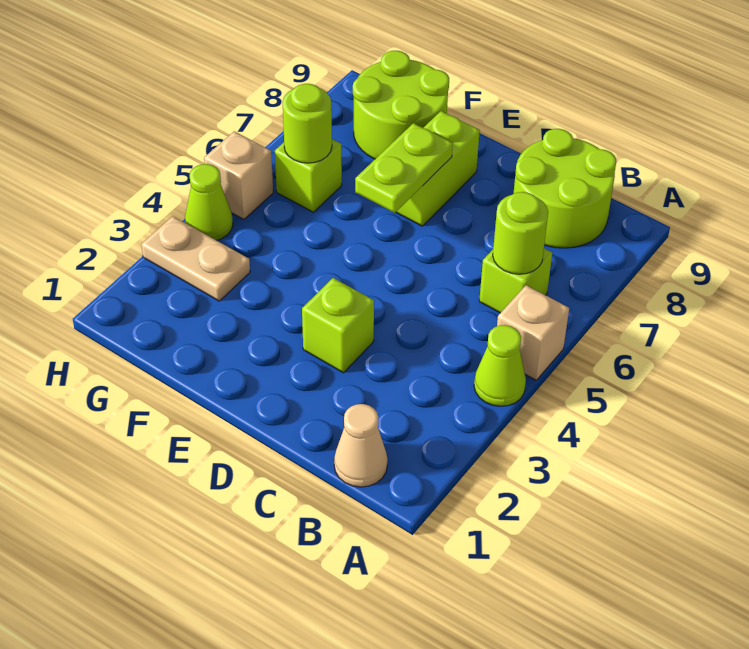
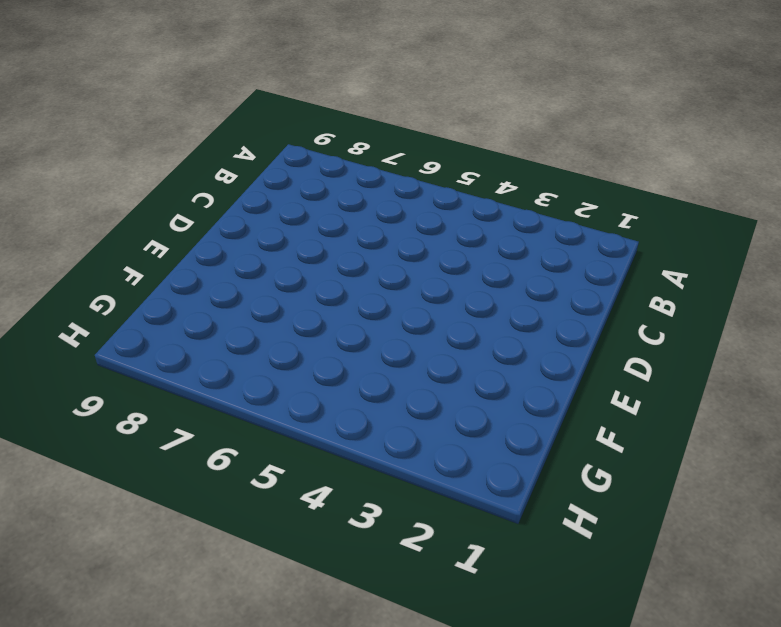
none -> lime cone A4 level 1
none -> tan brick A5 level 1
none -> tan cone B1 level 1

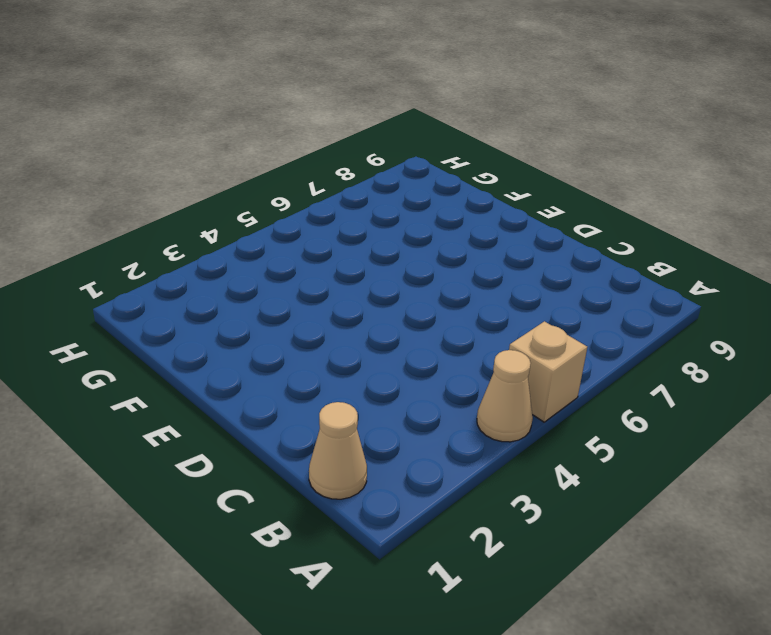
tan cone A4 level 1 -> lime cone A4 level 1
none -> lime brick B6 level 1
none -> lime round brick B8:C9 level 1
none -> lime brick D3 level 1

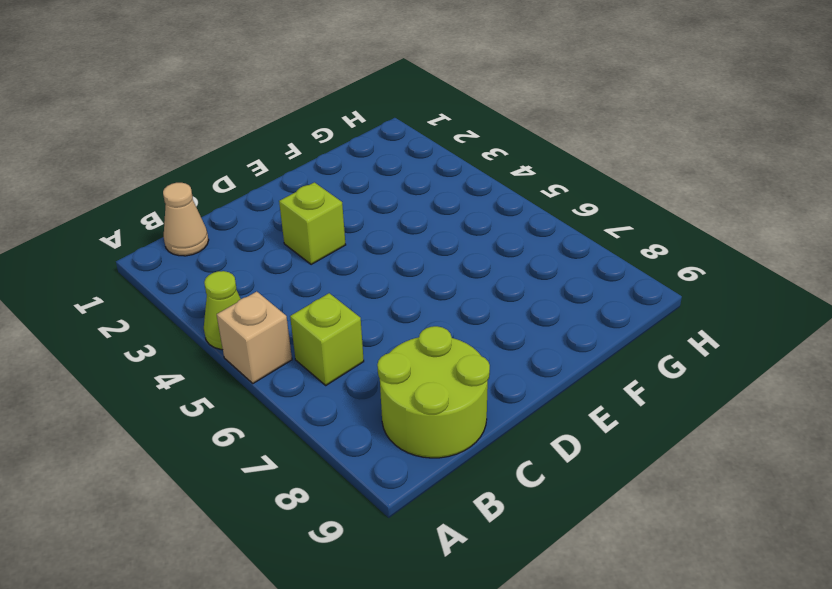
none -> lime brick E7:E8 level 1
none -> lime round brick F8:G9 level 1
none -> tan plate G3:H3 level 1

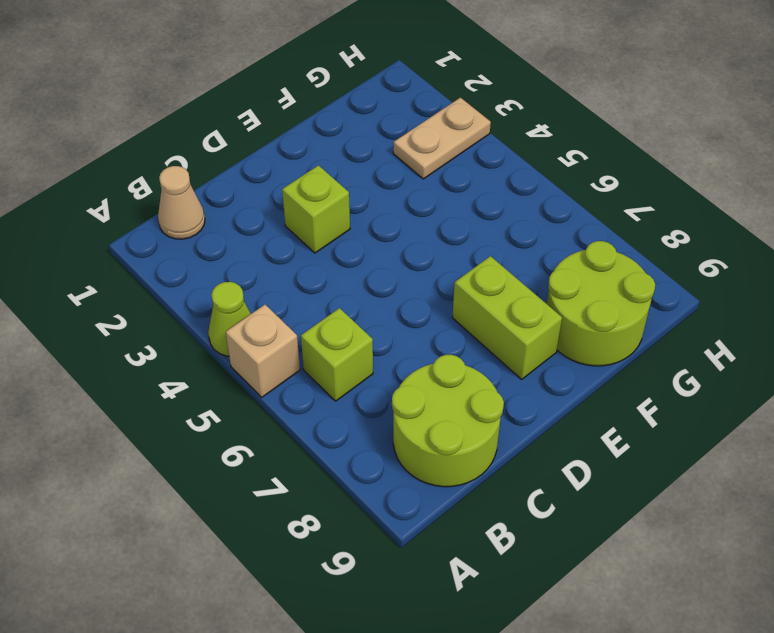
none -> lime brick G6 level 1
none -> lime cone H4 level 1
none -> tan brick H5 level 1

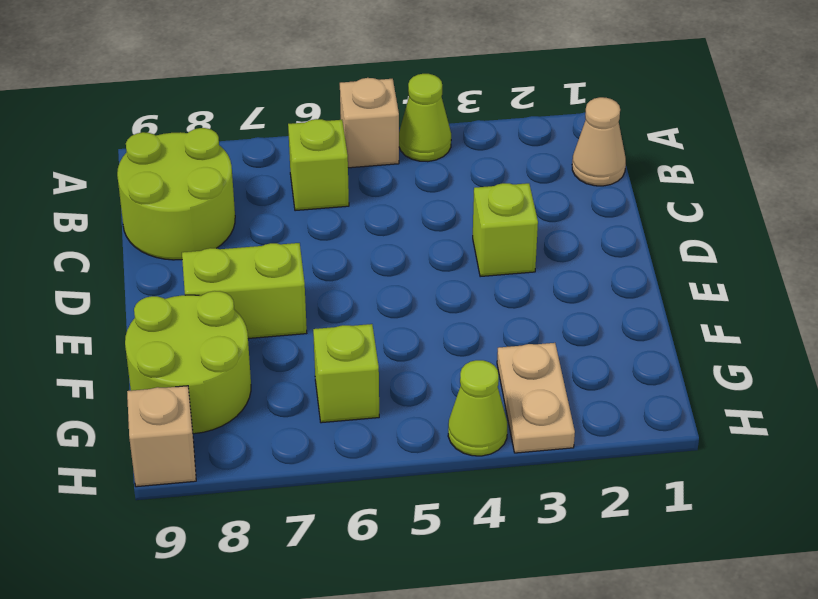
tan brick H9 level 1 -> tan brick H5 level 1
none -> lime round brick B6 level 2
none -> lime plate E6:E7 level 2
none -> lime round brick G6 level 2

